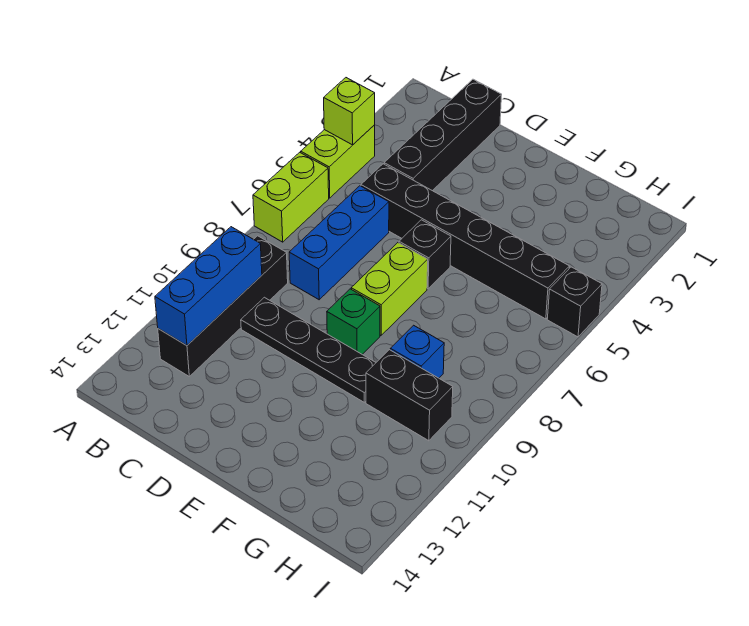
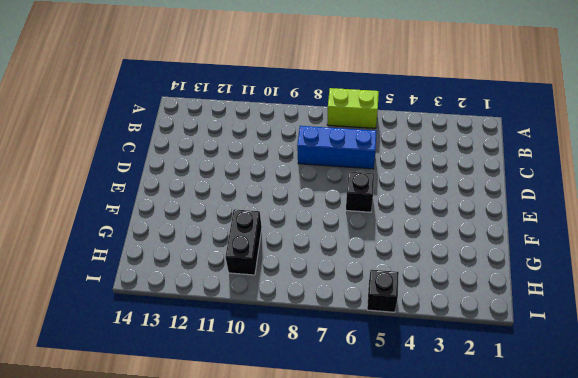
none -> lime brick A4:A5 level 1
none -> black brick B9:B12 level 1
none -> black brick C1:C4 level 1

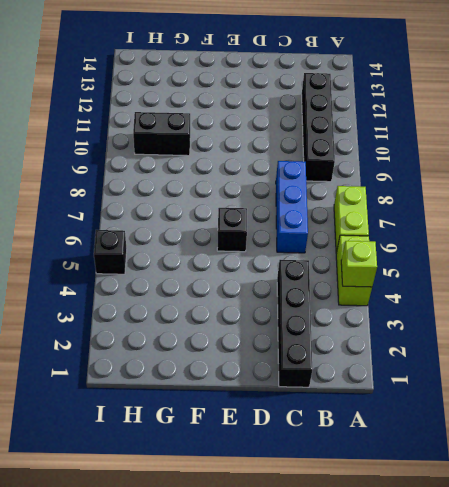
none -> black brick C5:H5 level 1
none -> black plate C10:F10 level 1
none -> lime brick E7:E8 level 1

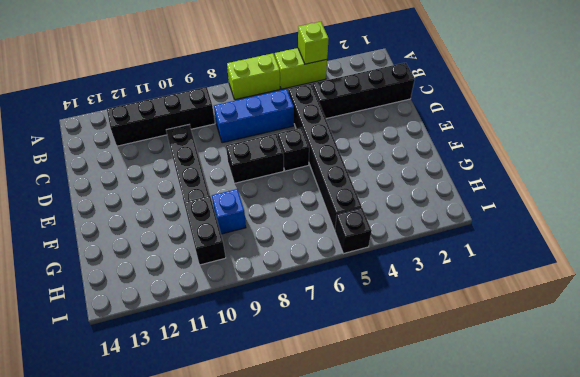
black brick E7:E8 level 1 -> lime brick E7:E8 level 1
none -> green brick E9 level 1
none -> blue brick B10:B12 level 2

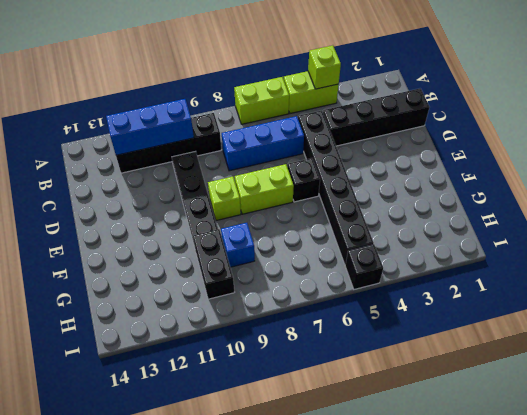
lime brick E9 level 1 -> green brick E9 level 1

